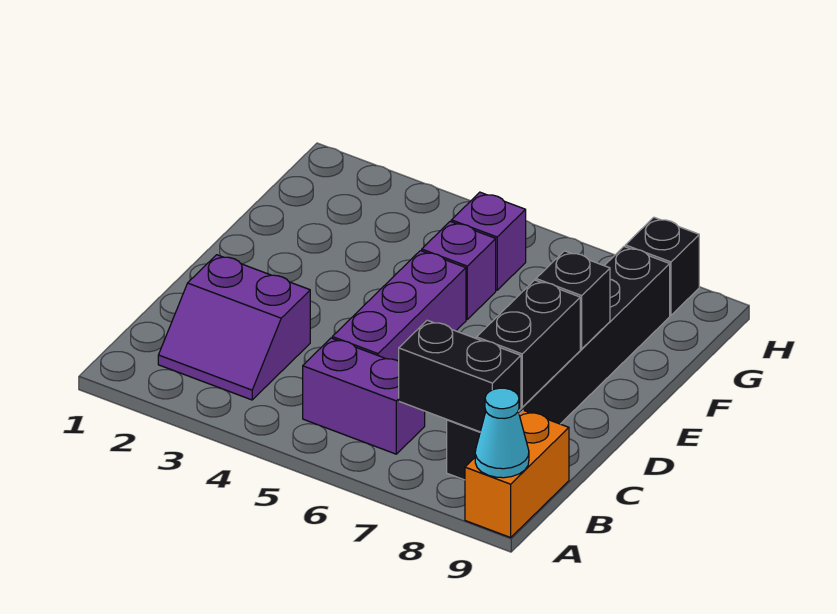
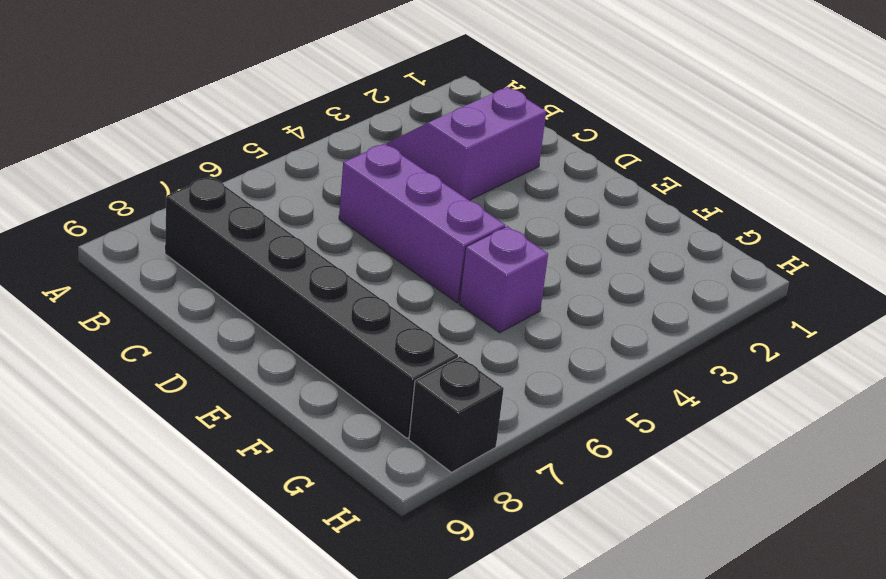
none -> orange brick A9:B9 level 1
none -> purple brick B5:B6 level 1
none -> purple brick G5 level 1

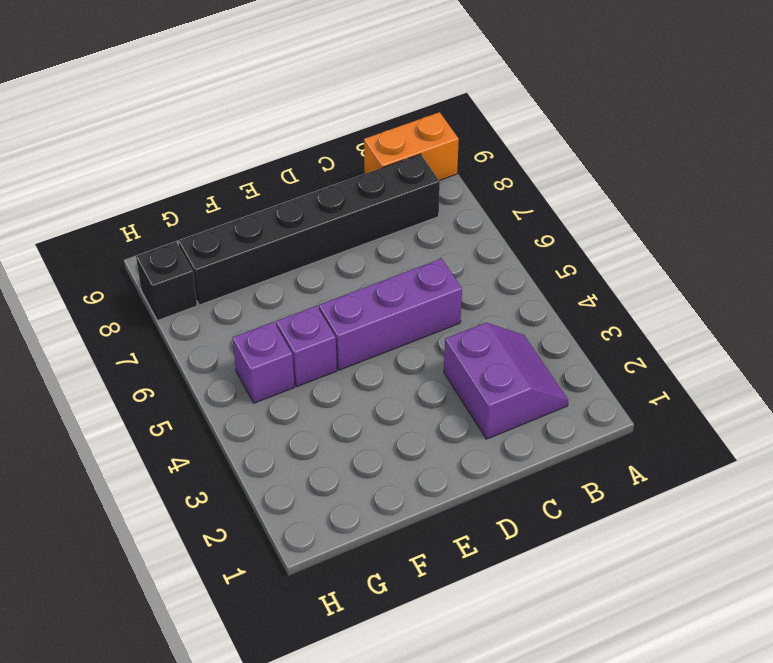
none -> purple brick B5:B6 level 1
none -> cyan cone A9 level 2
none -> black brick B7:B8 level 2

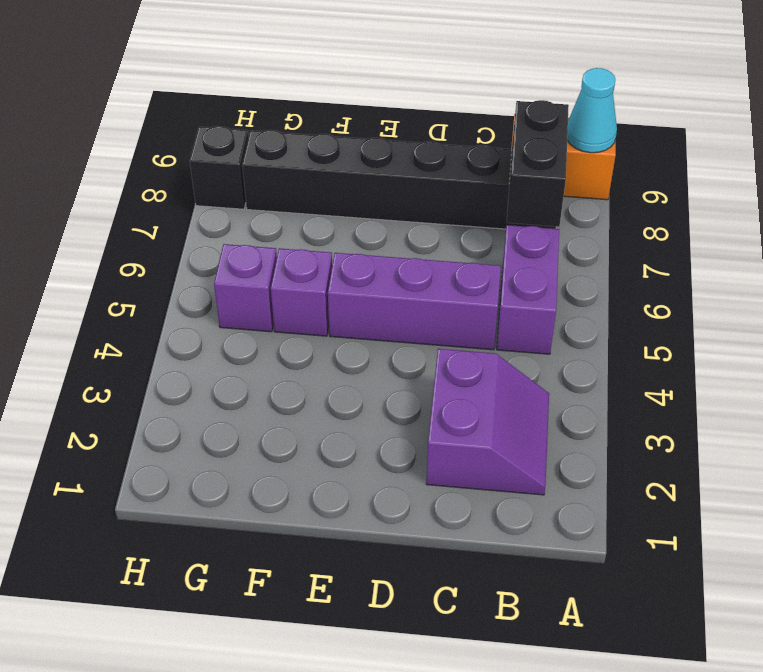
none -> black brick C8:D8 level 2
none -> black brick E8 level 2

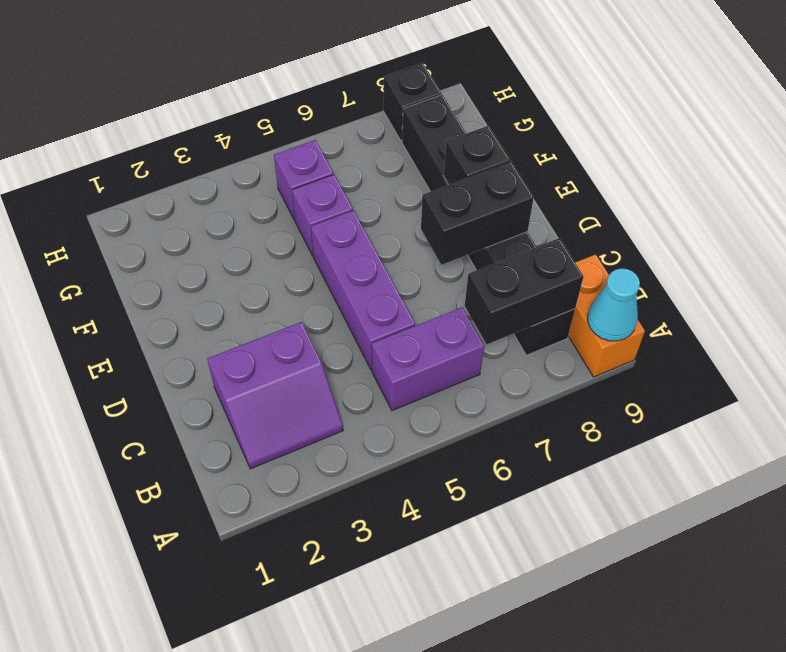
black brick D7:D8 level 2 -> black brick C8:D8 level 2

